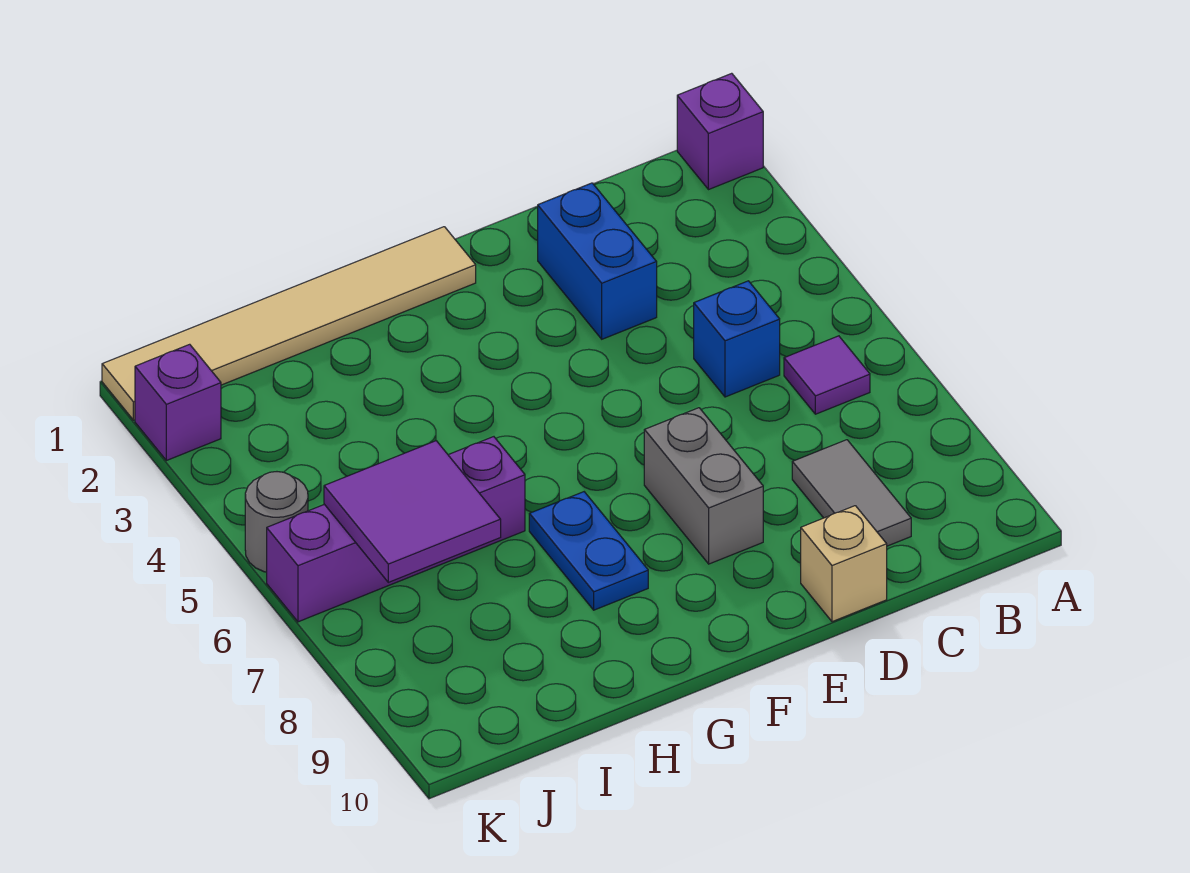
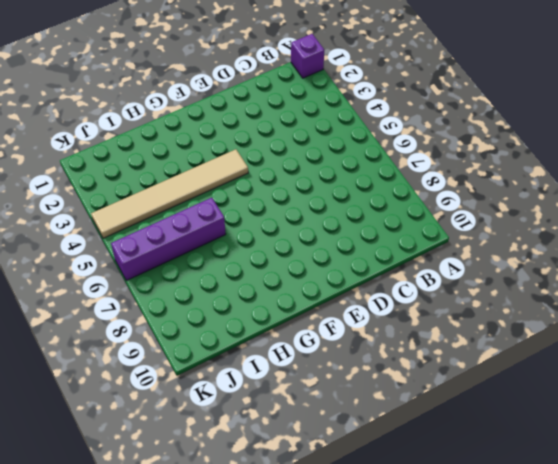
tan tile F4:K4 level 1 -> tan tile F1:K1 level 1
none -> purple tile B6 level 1
none -> blue brick C5 level 1
none -> grey tile C8:C9 level 1

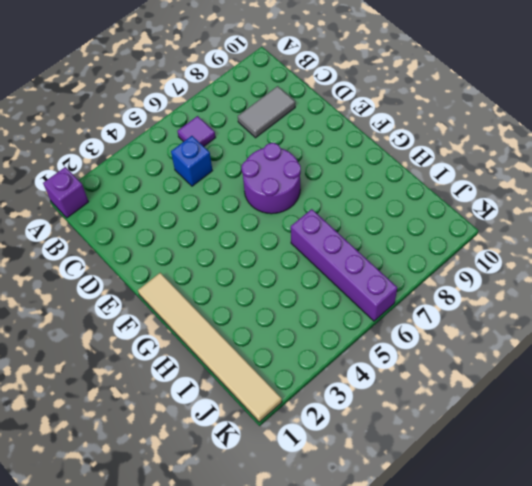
purple round brick E6:F7 level 1 -> grey brick E7:E8 level 1
none -> blue brick D2:D3 level 1
none -> tan brick D10 level 1
none -> blue plate G7:G8 level 1

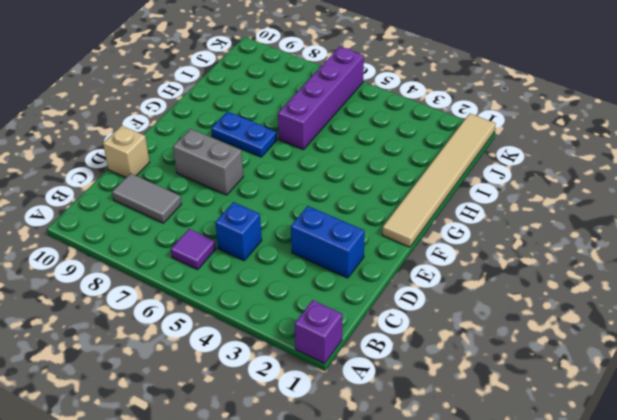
none -> purple brick K2 level 1
none -> grey round brick K5 level 1
none -> purple tile I6:J7 level 2

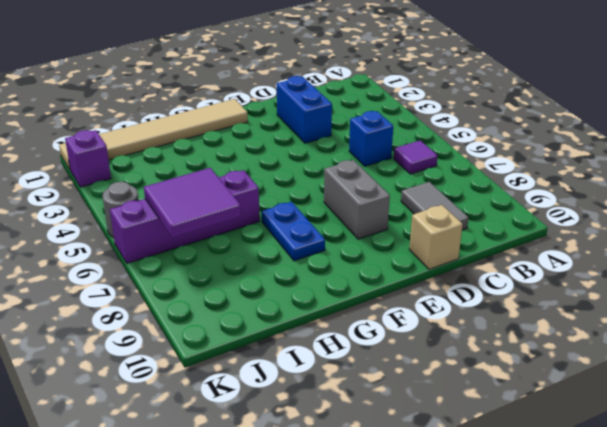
none -> purple brick A1 level 1

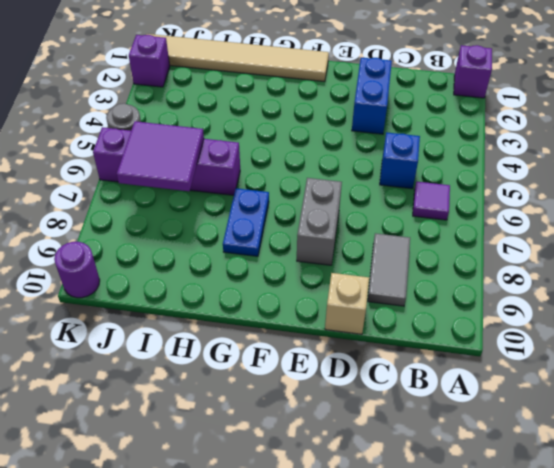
purple round brick K10 level 1 -> none

